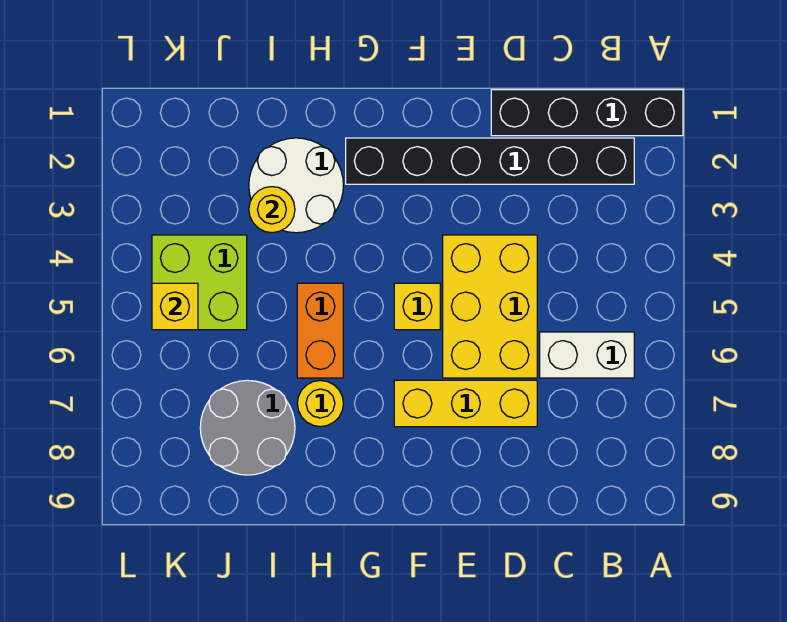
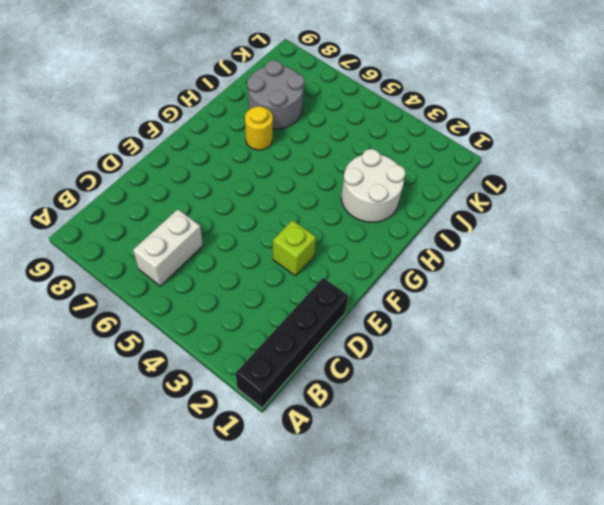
lime brick E3 level 1 -> none
none -> black brick B2:G2 level 1
none -> yellow brick D4:E6 level 1
none -> yellow brick D7:F7 level 1

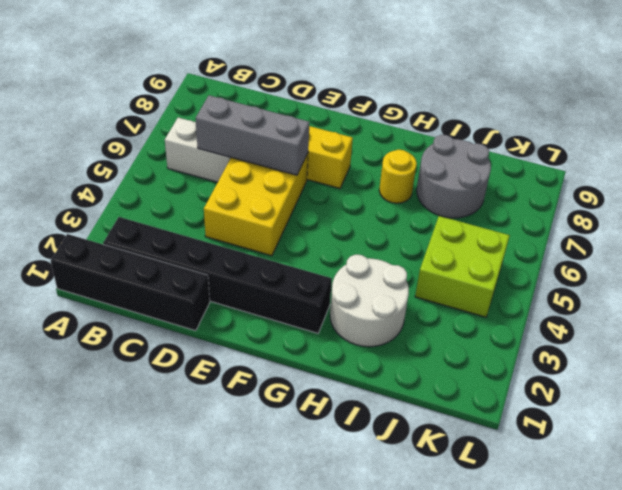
grey brick C6:E6 level 2 -> none
none -> yellow brick F5 level 1
none -> orange brick H5:H6 level 1
none -> yellow round brick I3 level 2

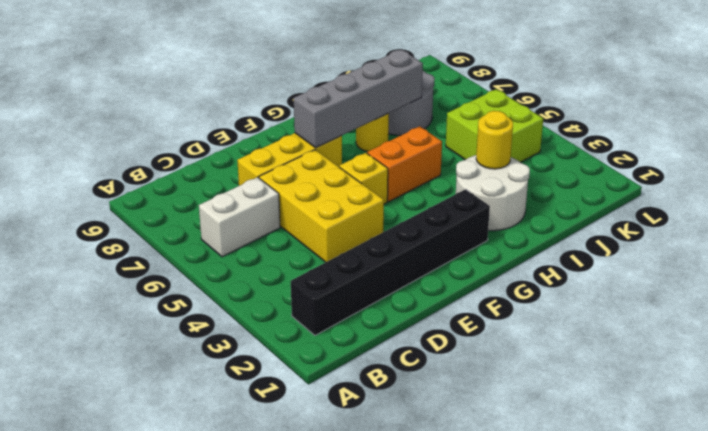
grey brick F7:I7 level 2 -> none
orange brick G5:H5 level 1 -> orange brick H5:H6 level 1
none -> black brick A1:D1 level 1
none -> yellow brick K5 level 2

